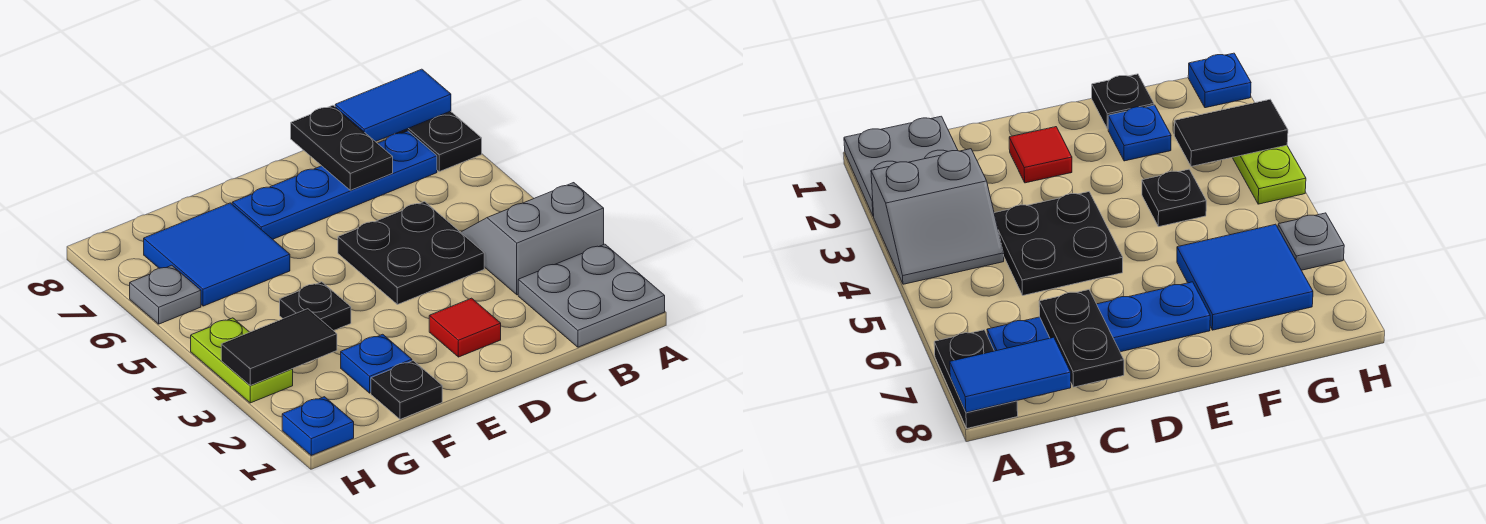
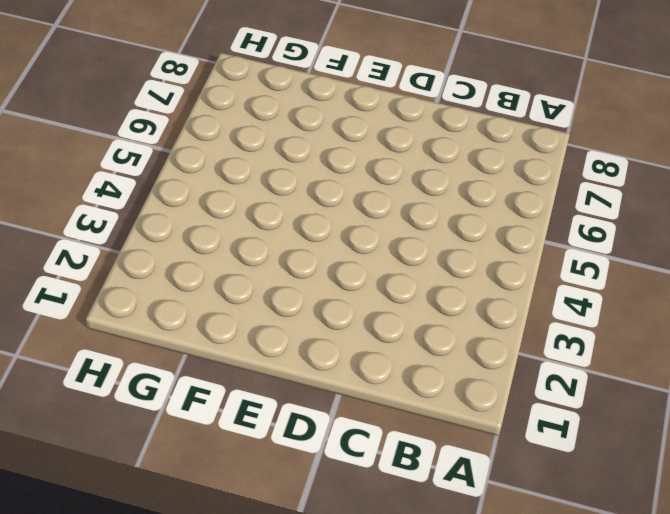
none -> grey plate A1:B2 level 1
none -> grey slope A3:B4 level 1 top 3
none -> black plate A7:A8 level 1

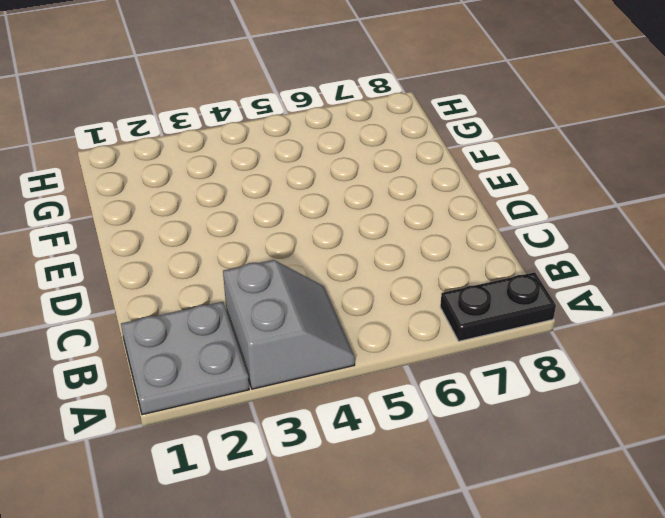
none -> blue plate B7:E7 level 1
none -> black plate C4:D5 level 1
none -> red tile D2 level 1

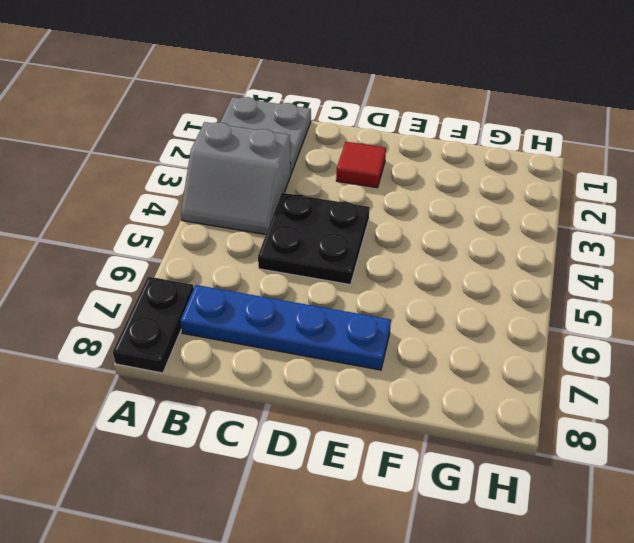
none -> black plate F1 level 1
none -> blue plate F2 level 1
none -> black plate F4 level 1

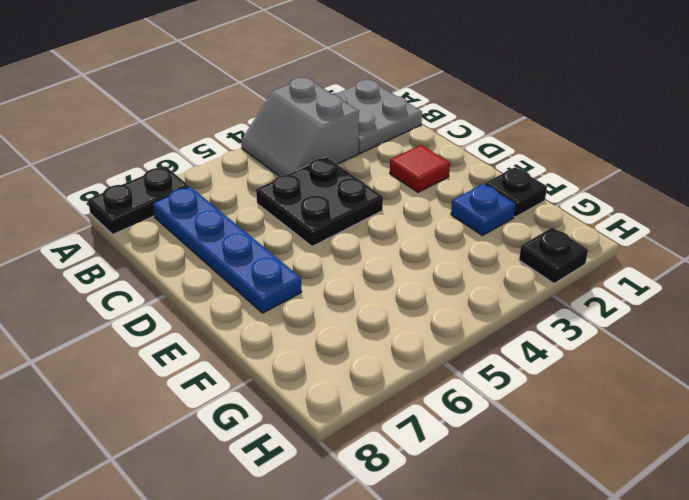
black plate H2 level 1 -> black plate F4 level 1
none -> blue tile F6:G7 level 1
none -> blue plate H1 level 1
none -> lime plate H3:H4 level 1

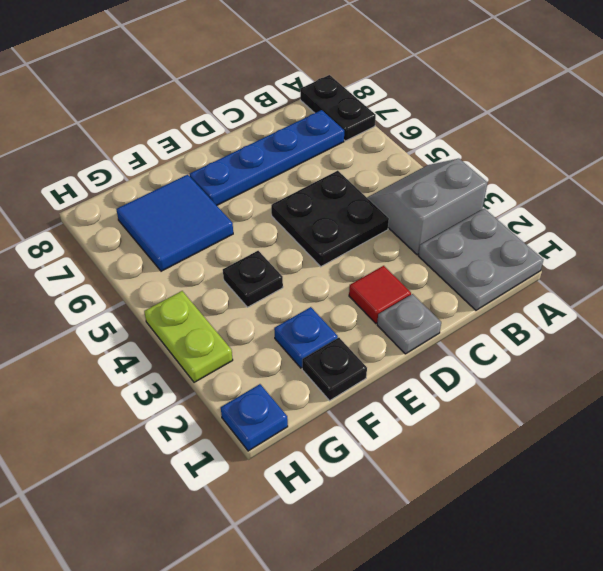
grey plate D1 level 1 -> grey plate H6 level 1
none -> blue tile A8:B8 level 2
none -> black plate C7:C8 level 2
none -> black tile G3:H3 level 2

